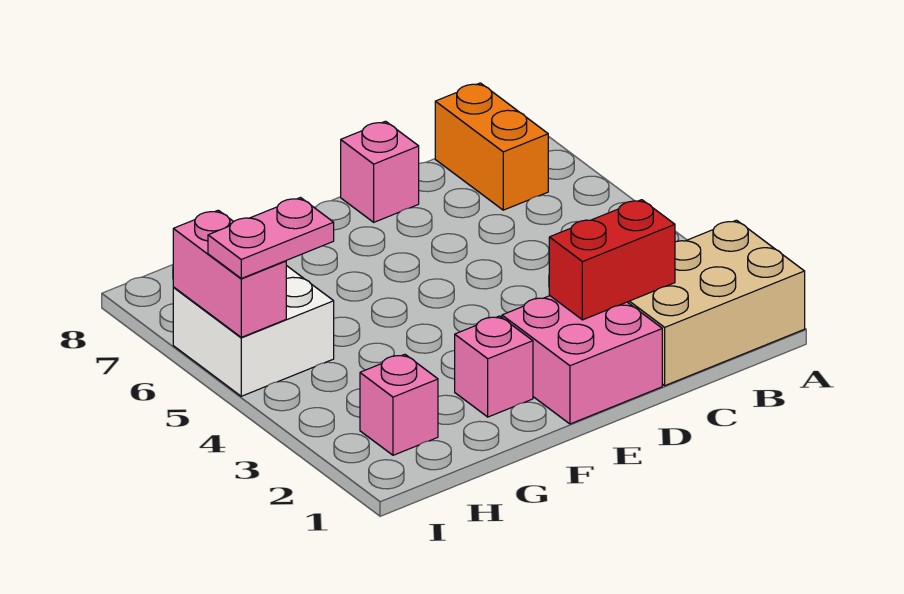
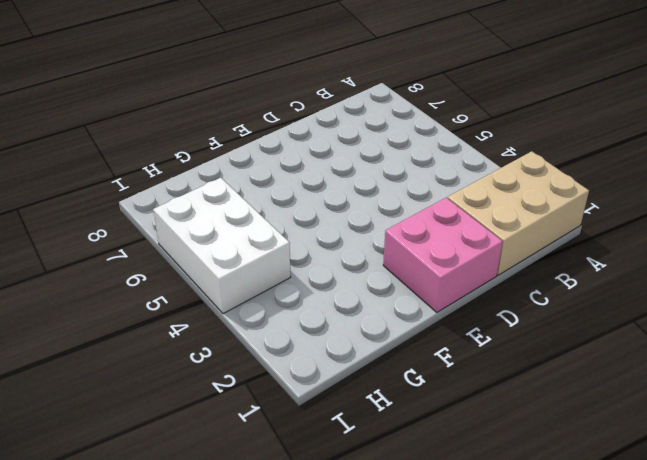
white brick H4:I6 level 1 -> white brick H5:I6 level 1
none -> orange brick B7:B8 level 1
none -> pink brick D8 level 1

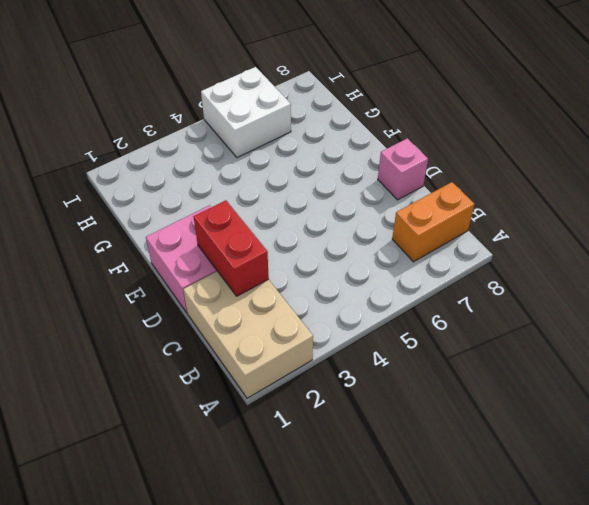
none -> pink brick F2 level 1
none -> pink brick H2 level 1

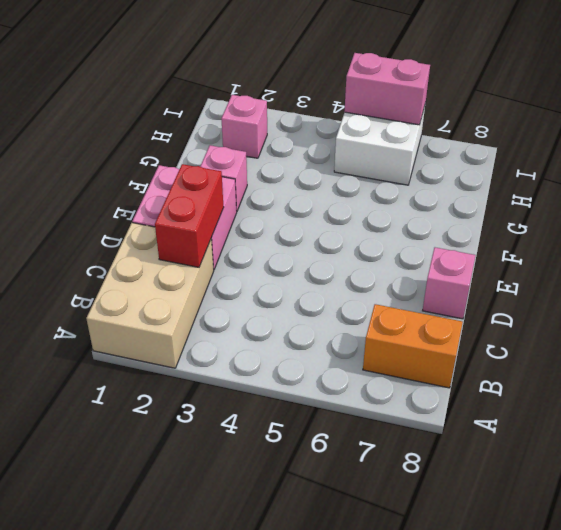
none -> pink plate H5:I5 level 3

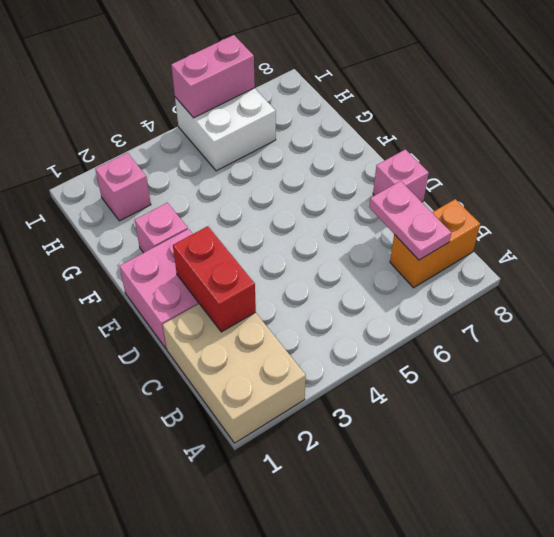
pink plate B7:C7 level 2 -> pink plate H5:I5 level 3

